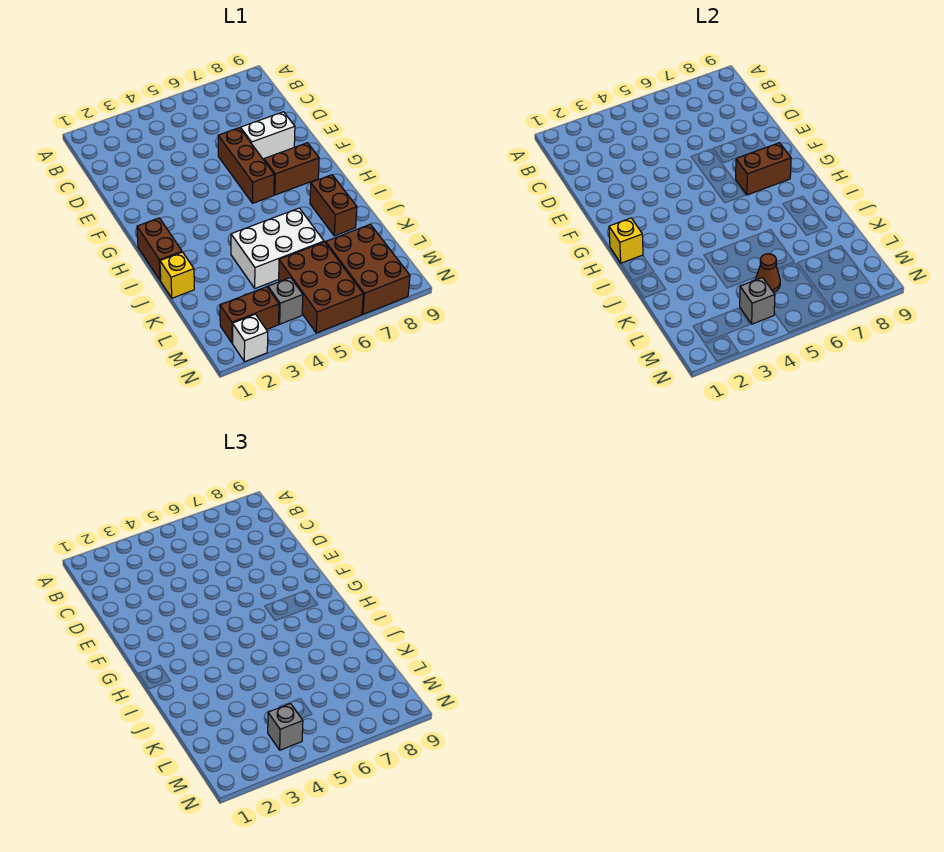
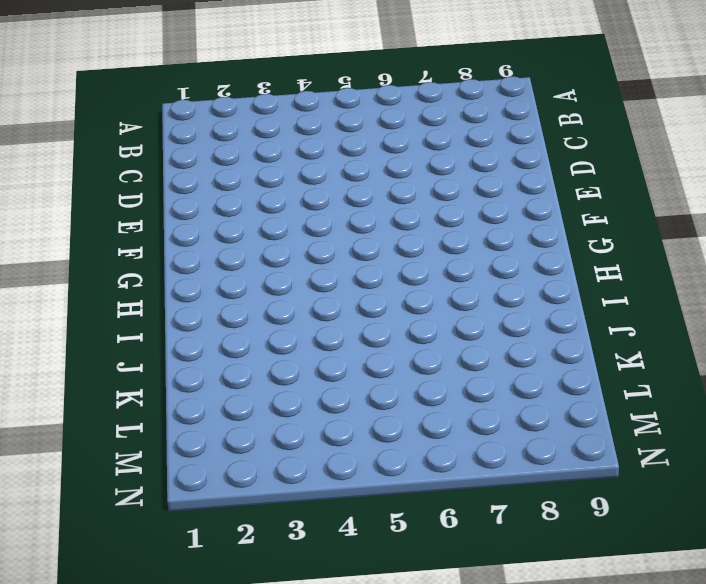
none -> brown brick E6:G6 level 1
none -> white brick E7:E8 level 1
none -> brown brick G7:G8 level 1

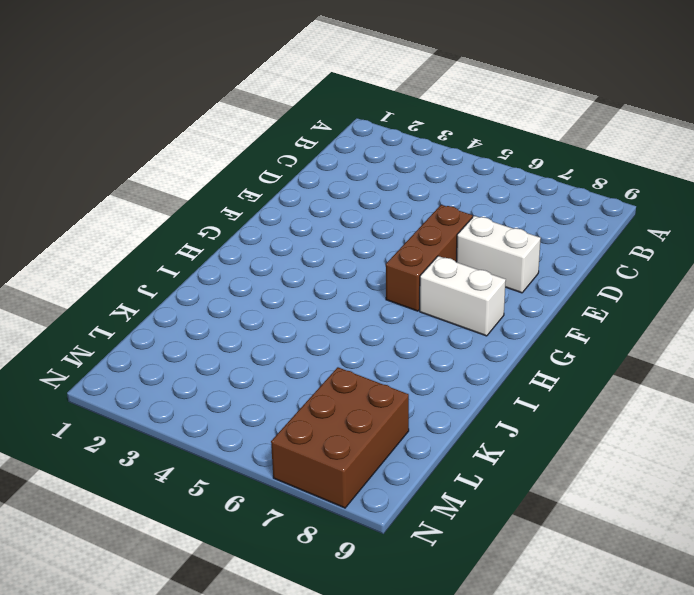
white brick G7:G8 level 1 -> brown brick G7:G8 level 1
none -> brown brick H1:I1 level 1
none -> brown brick I8:J8 level 1
none -> yellow brick J1 level 1

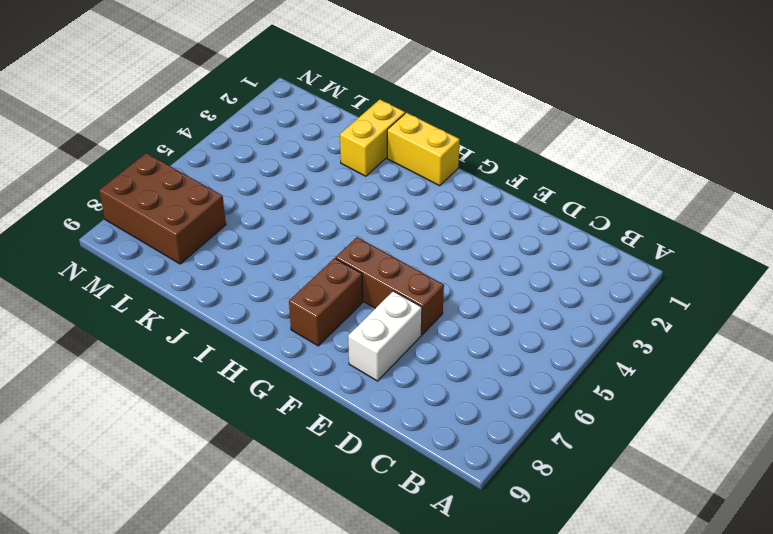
yellow brick H1:I1 level 1 -> brown brick H1:I1 level 1
yellow brick J1:J2 level 1 -> yellow brick J1 level 1
none -> brown brick I8:J8 level 1
none -> white brick J4:K6 level 1
none -> brown brick L5:N6 level 1

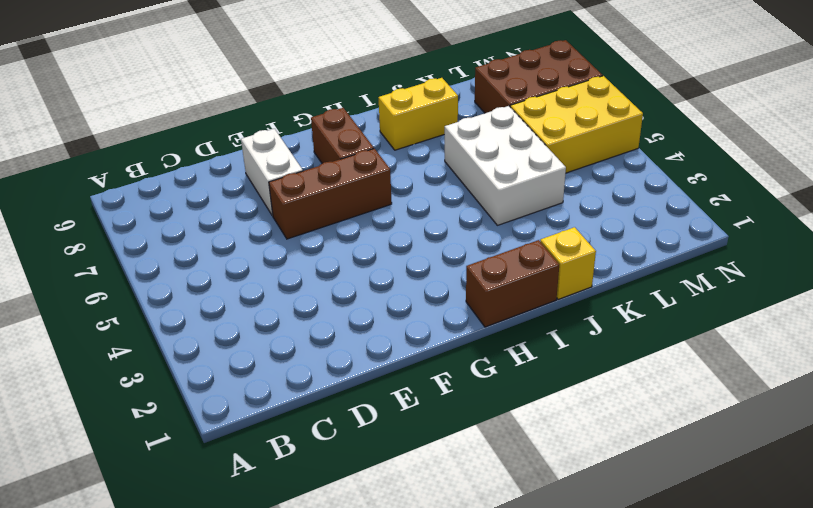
yellow brick I8:J8 level 1 -> brown brick I8:J8 level 1
yellow brick L5:N6 level 1 -> brown brick L5:N6 level 1
none -> brown brick M2:M3 level 1
none -> grey brick M4 level 1
none -> white brick N2 level 1

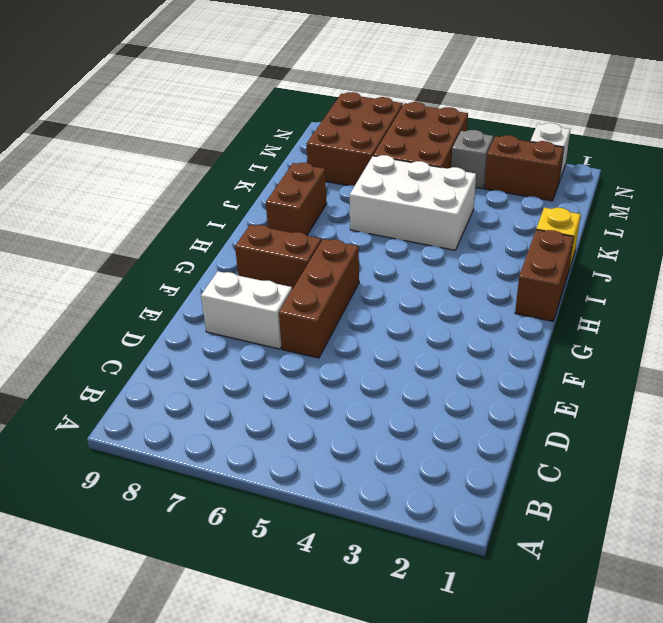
none -> brown brick G7:G8 level 2
none -> yellow brick H1 level 2
none -> brown cone L5 level 2

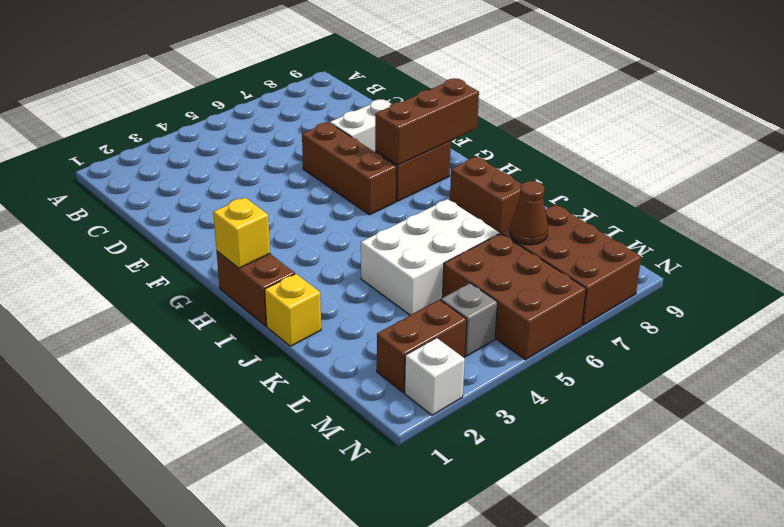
brown brick G7:G9 level 2 -> brown brick G7:G8 level 2
brown cone L7 level 2 -> brown cone L5 level 2
none -> grey brick M4 level 2
none -> grey brick M4 level 3

